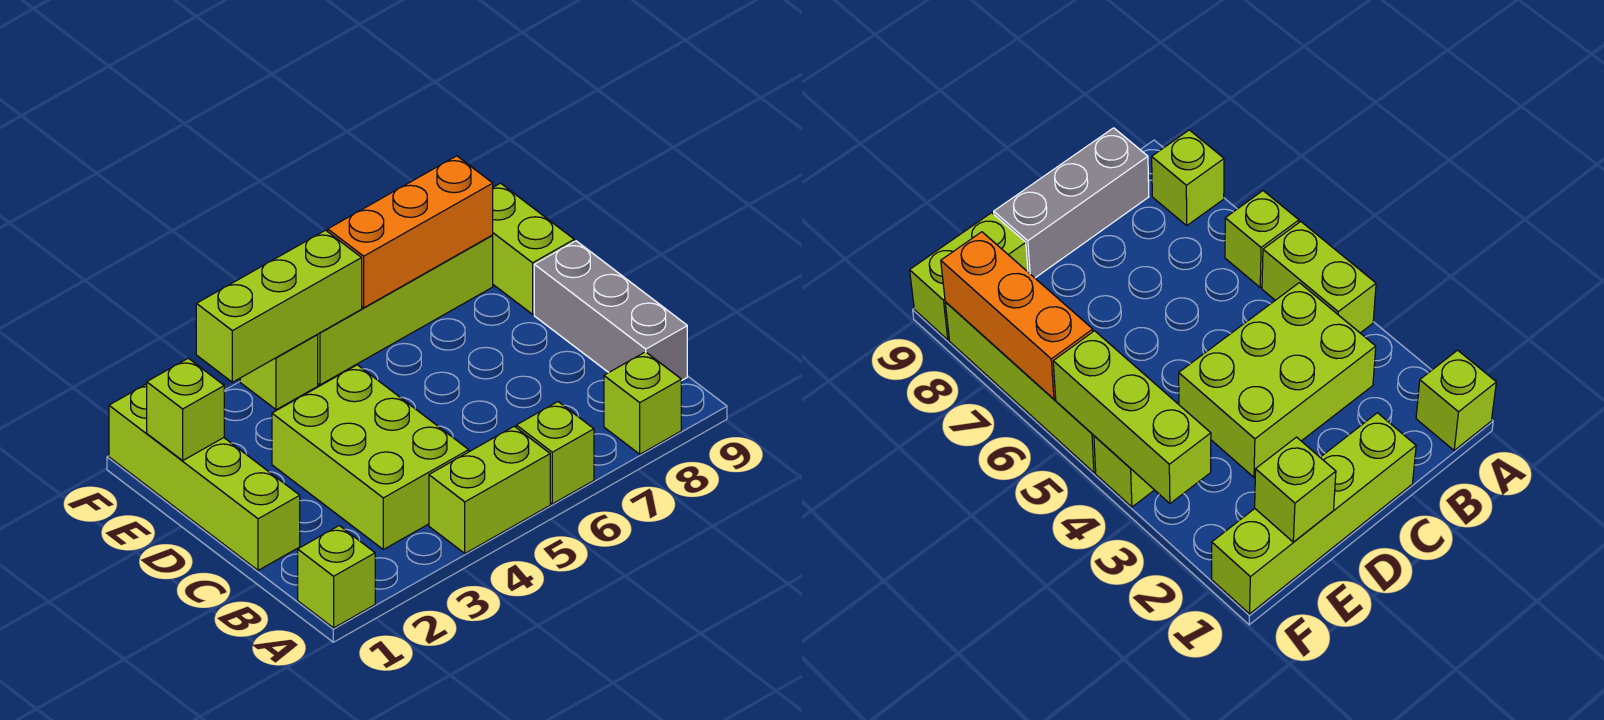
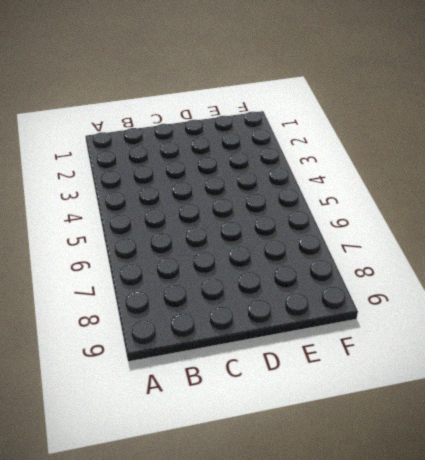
none -> lime brick A1 level 1
none -> lime brick A4:A5 level 1
none -> lime brick A6 level 1

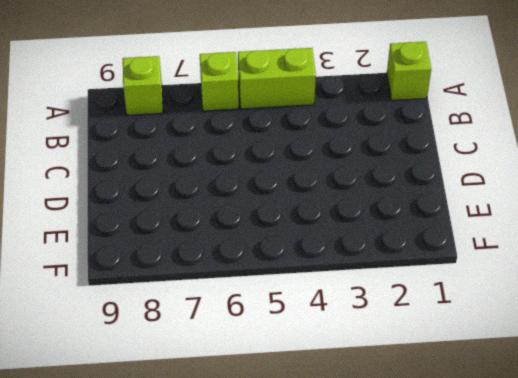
none -> lime brick B3:D4 level 1
none -> grey brick B9:D9 level 1
none -> lime brick C1:F1 level 1

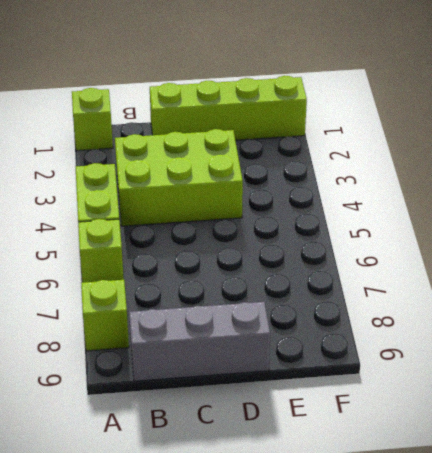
none -> lime brick E9:F9 level 1
none -> lime brick F4 level 1
none -> lime brick F5:F8 level 1

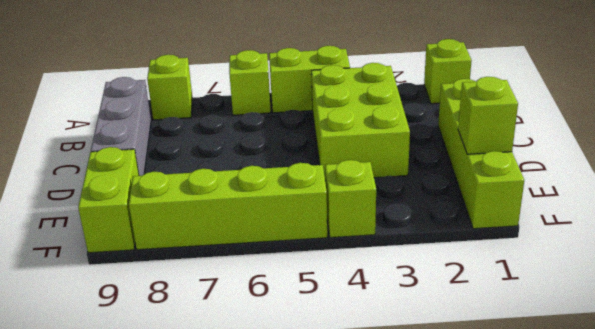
none -> lime brick F3:F5 level 2
none -> orange brick F6:F8 level 2

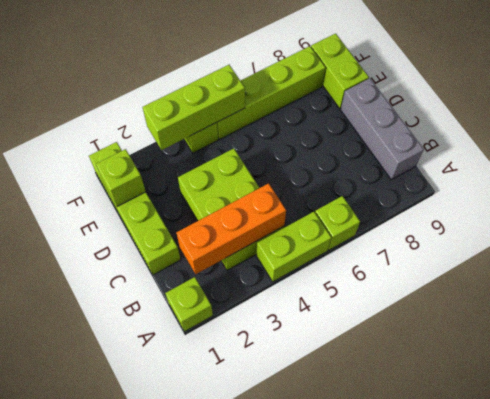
orange brick B2:B4 level 2 -> orange brick F6:F8 level 2
none -> lime brick A8 level 1

